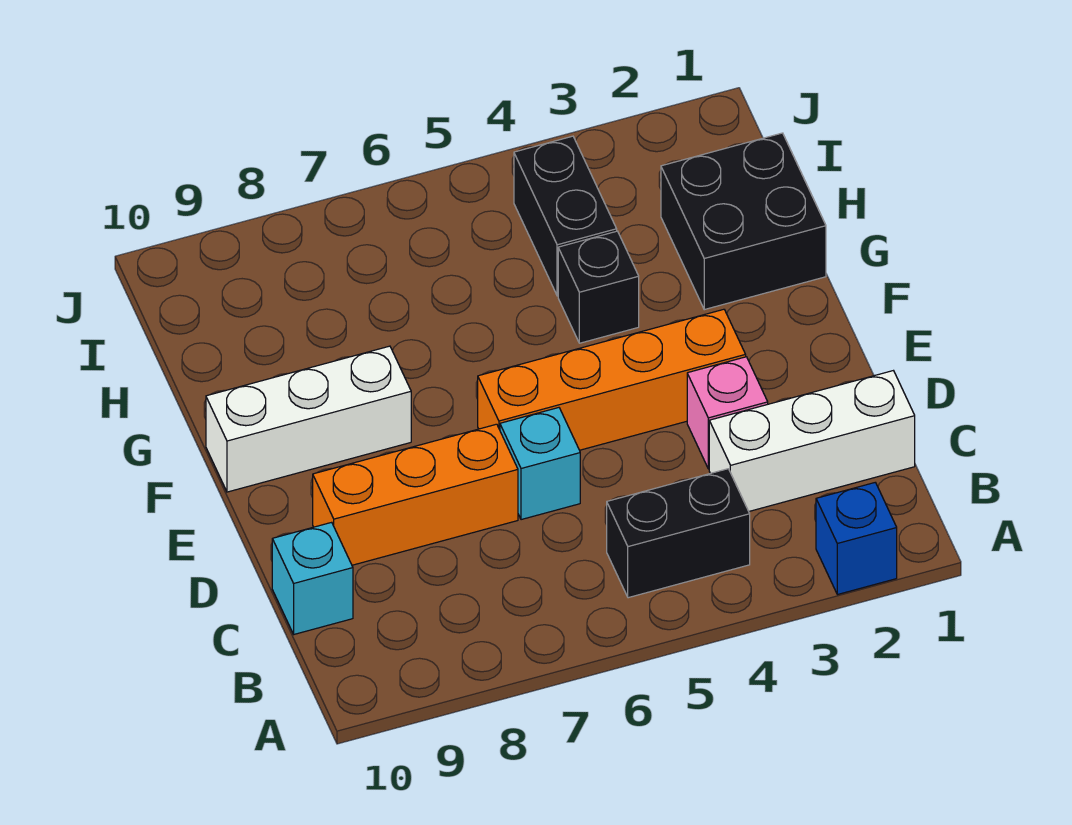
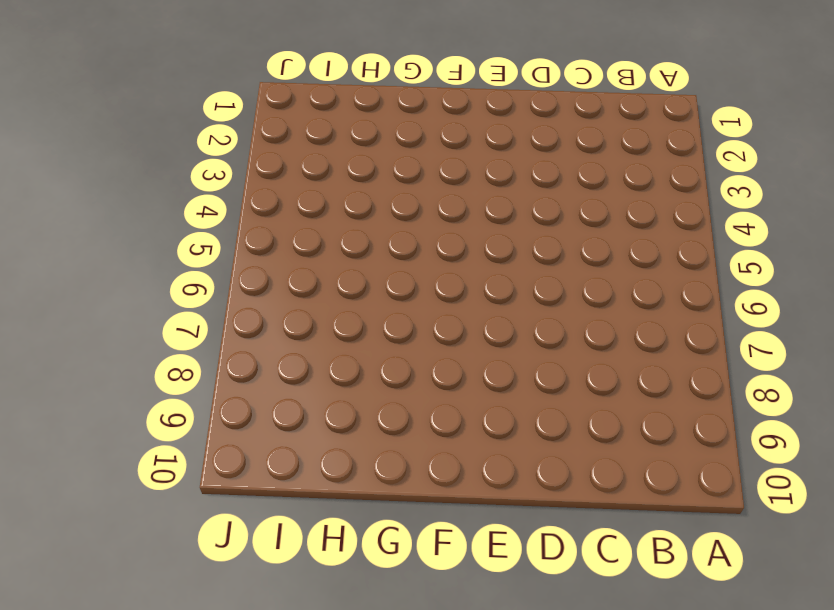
none -> blue brick A2 level 1
none -> black brick B4:B5 level 1
none -> white brick C1:C3 level 1

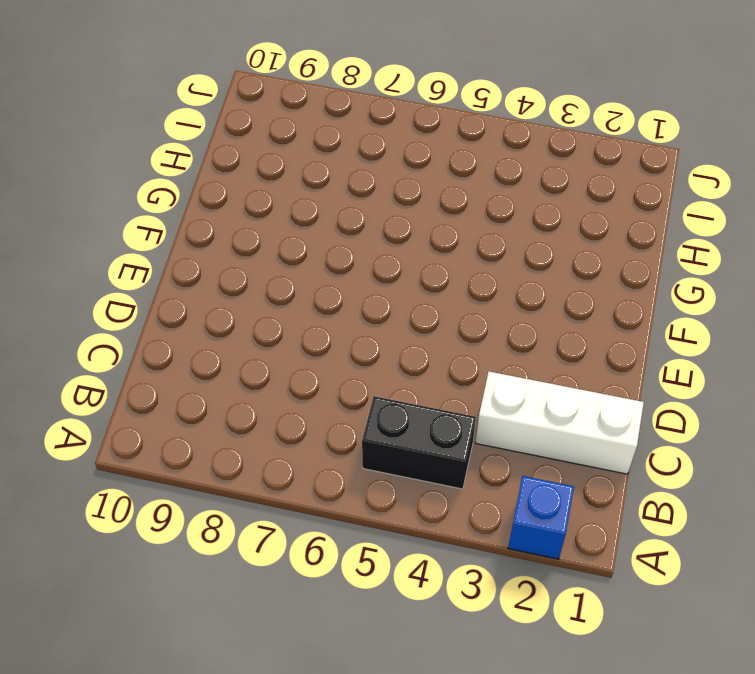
none -> cyan brick C10 level 1
none -> pink brick D3 level 1
none -> cyan brick D6 level 1

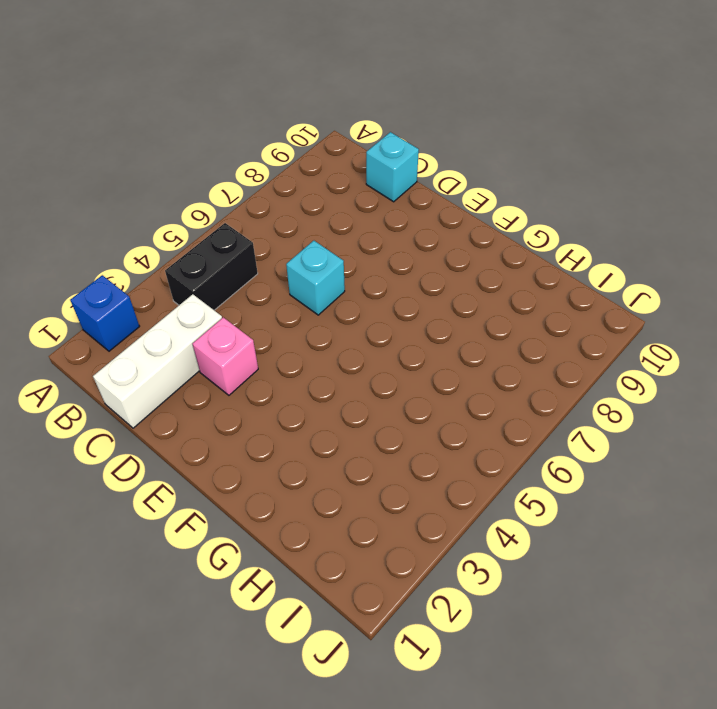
none -> orange brick D7:D9 level 1
none -> orange brick E3:E6 level 1
none -> white brick F8:F10 level 1

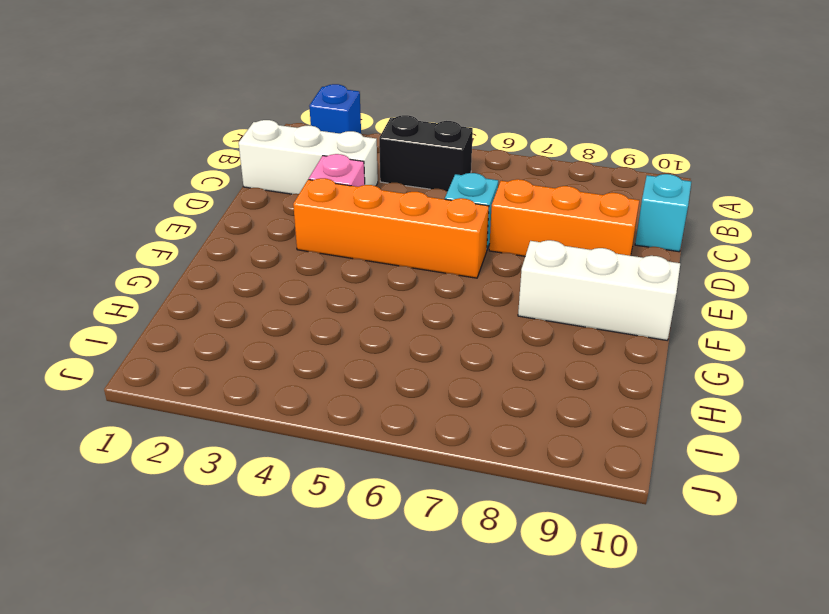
none -> black brick G1:H2 level 1
none -> black brick G4 level 1
none -> black brick H4:I4 level 1

